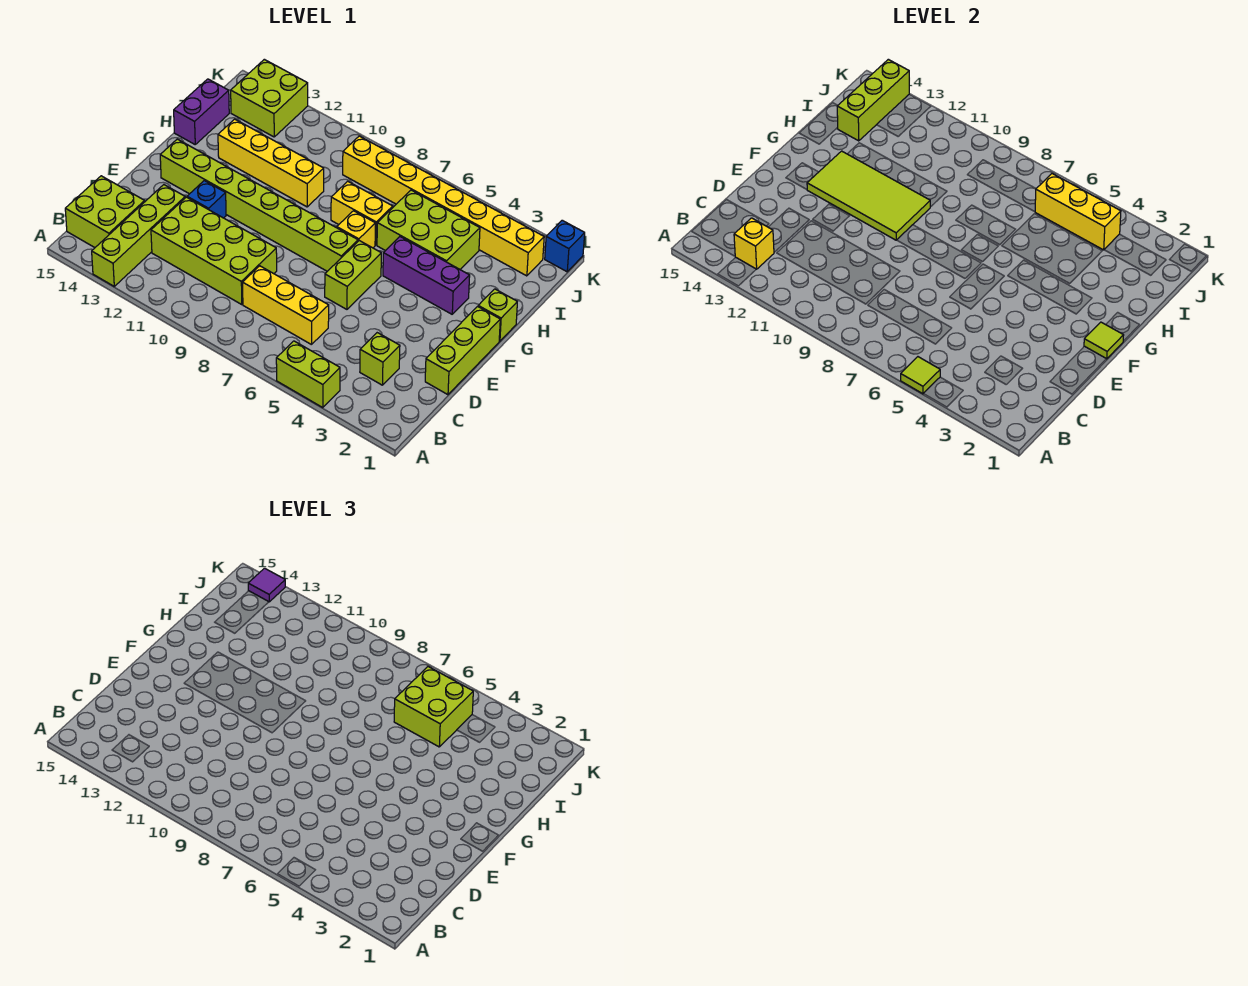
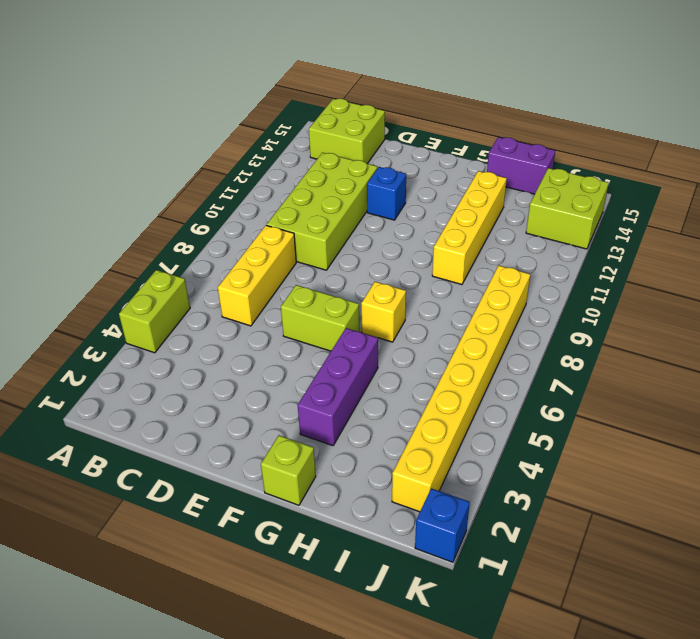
none -> lime brick A13:D13 level 1
none -> lime brick C3 level 1
none -> lime brick D1:F1 level 1

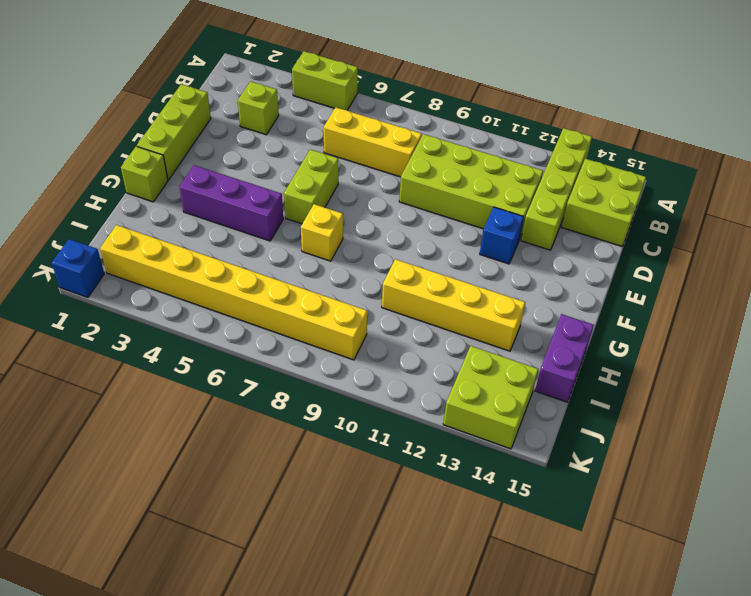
none -> lime brick F7:F14 level 1
none -> lime brick H4:I6 level 1
none -> yellow brick H7:H8 level 1

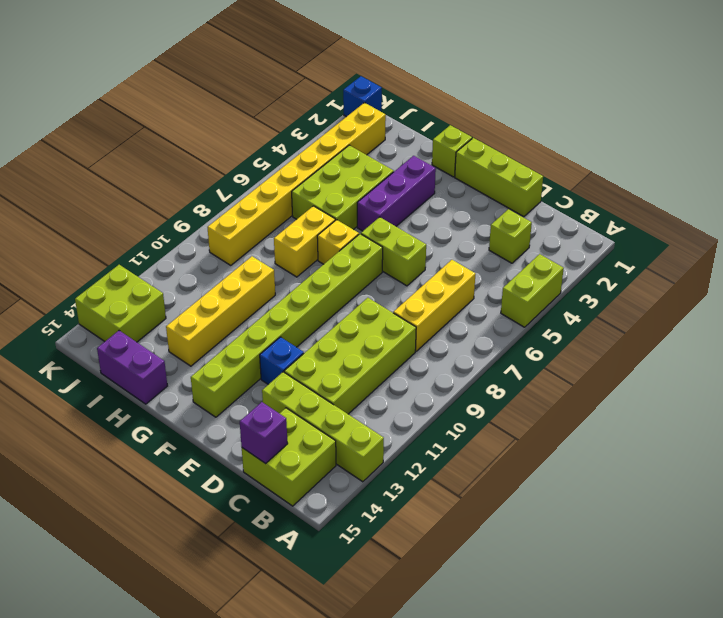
purple brick C15 level 2 -> none
none -> lime tile A5 level 2
none -> yellow brick B13 level 2
none -> lime tile F1 level 2

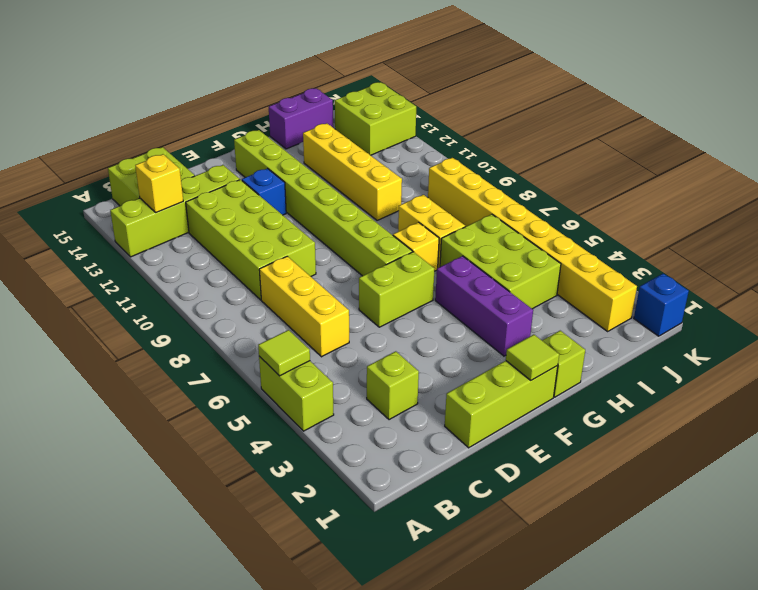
none -> lime tile F10:G13 level 2
none -> lime brick I14:K14 level 2
none -> yellow brick J4:J6 level 2

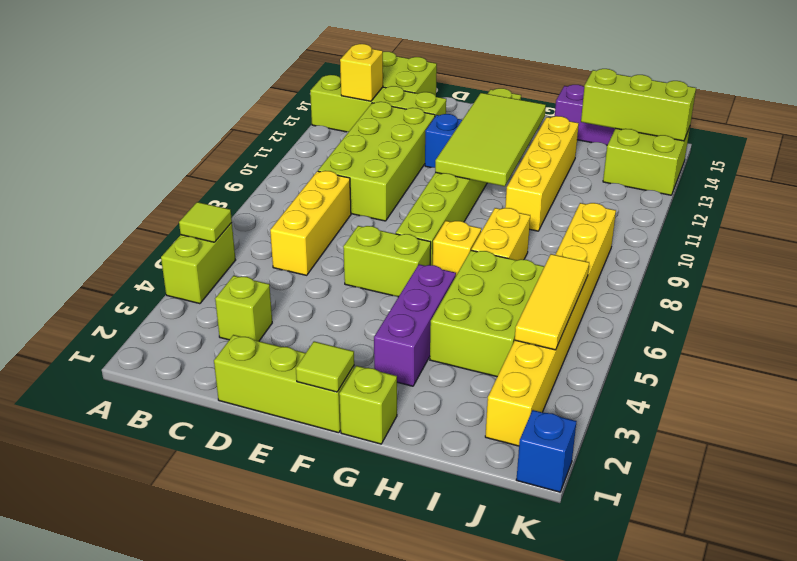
yellow tile J4:J6 level 2 -> yellow brick J4:J6 level 2
none -> lime brick I5:J6 level 3
none -> purple tile K14 level 3

